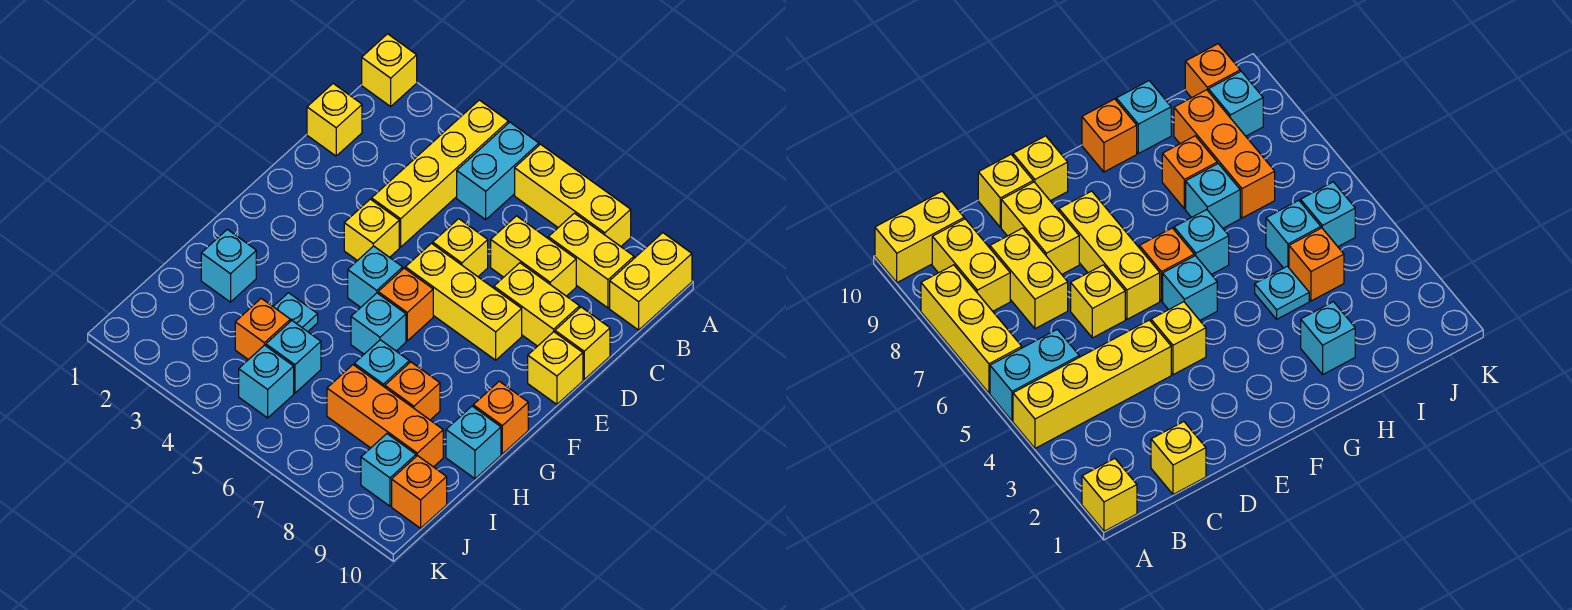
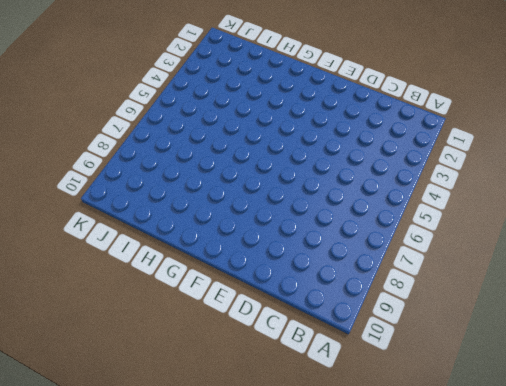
none -> yellow brick A1 level 1
none -> yellow brick A4:D4 level 1
none -> cyan brick A5:B5 level 1

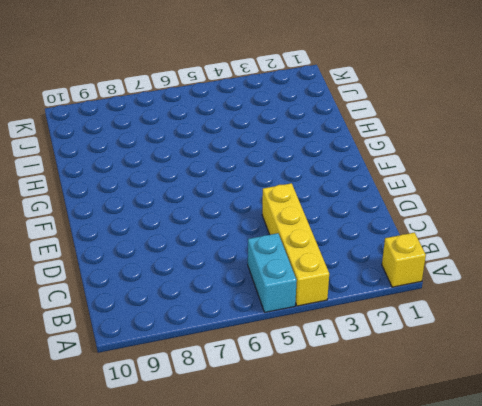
none -> yellow brick A6:A8 level 1
none -> yellow brick A10:B10 level 1
none -> yellow brick B8:B9 level 1

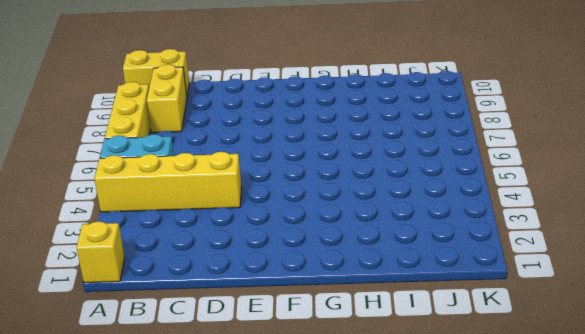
none -> yellow brick C1 level 1
none -> yellow brick C7:C8 level 1
none -> yellow brick D6 level 1

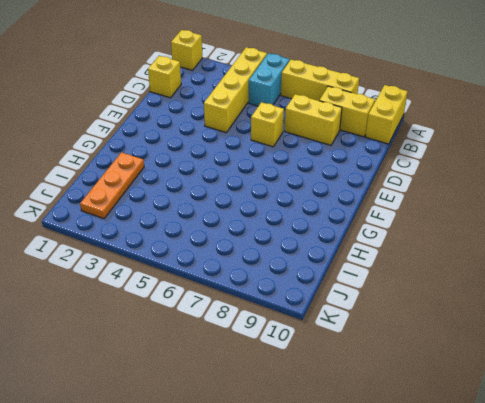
orange plate H2:J2 level 1 -> cyan brick H2 level 1
none -> yellow brick D8:D9 level 1
none -> yellow brick D10 level 1
none -> yellow brick E4 level 1

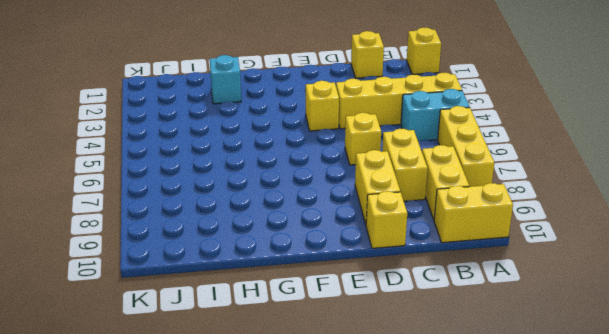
none -> yellow brick E6:E8 level 1
none -> yellow brick E10 level 1
none -> cyan brick F5 level 1

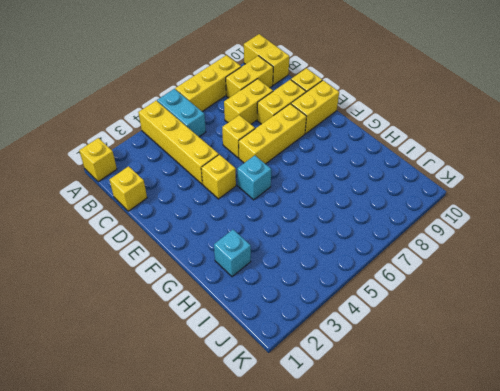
yellow brick E9:E10 level 1 -> yellow brick E10 level 1
none -> orange brick F6 level 1
none -> cyan brick G6 level 1
none -> orange brick G10 level 1

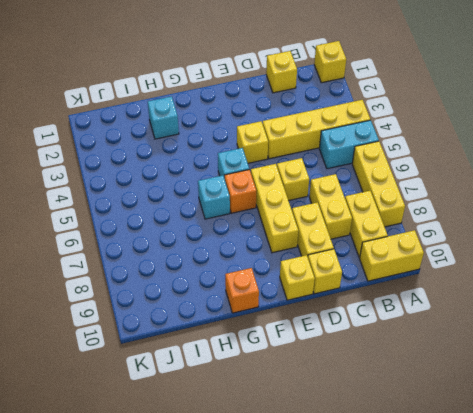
none -> cyan plate H4 level 1
none -> cyan brick H7 level 1
none -> orange brick H8 level 1

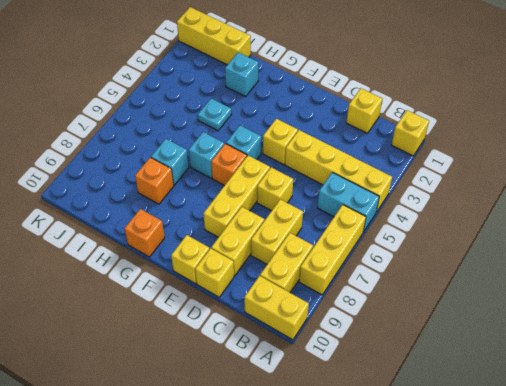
yellow brick I1:K1 level 1 -> none
none -> cyan brick H10 level 1
none -> orange brick I4 level 1
none -> cyan brick I5 level 1

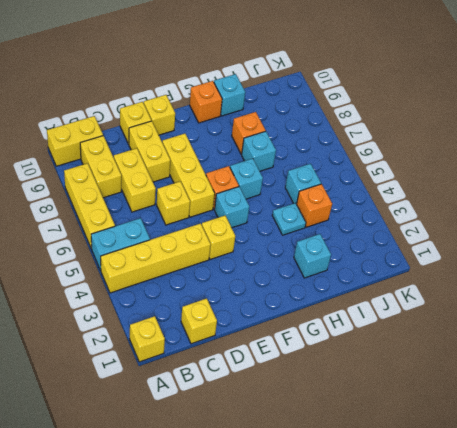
none -> orange brick I7:I9 level 1
none -> cyan brick J5 level 1
none -> cyan brick J9 level 1

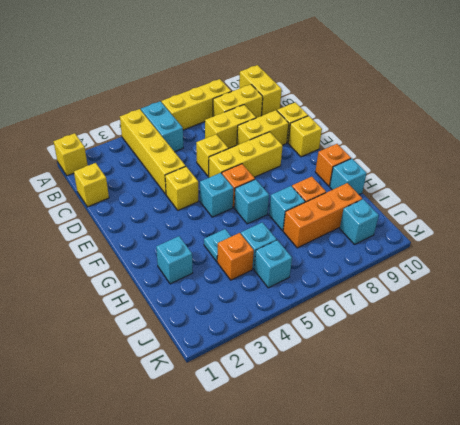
none -> orange brick J10 level 1

